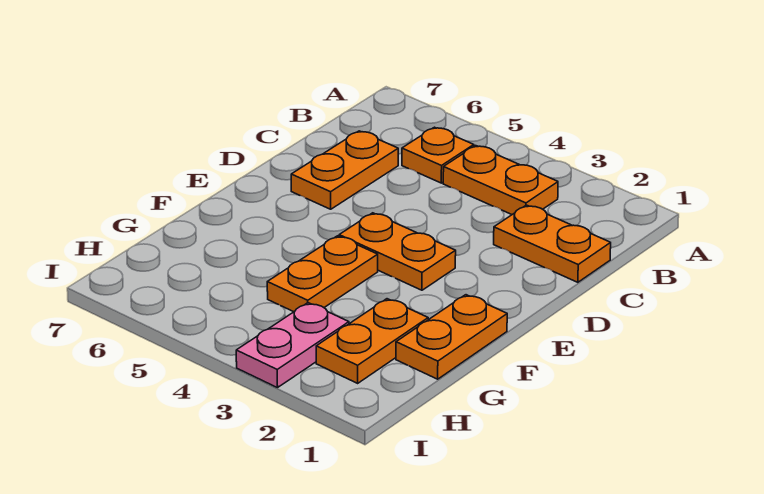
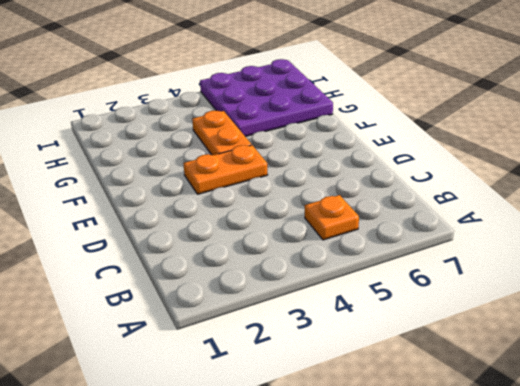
purple plate G5:I7 level 1 -> none
none -> orange plate B3:B4 level 1
none -> orange plate C1:C2 level 1

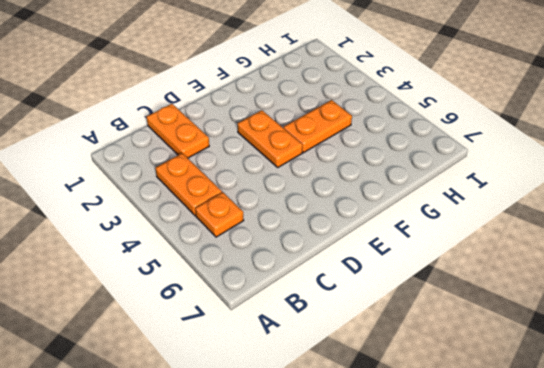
none -> orange plate C6:D6 level 1
none -> orange plate F1:G1 level 1

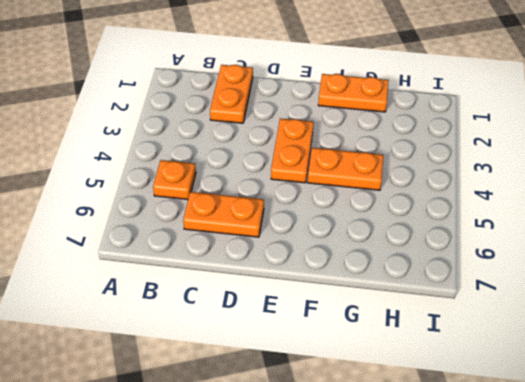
none -> orange plate B3:B4 level 1
none -> orange plate G2:H2 level 1

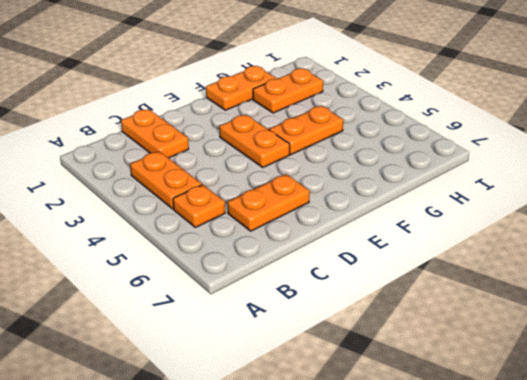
none -> pink plate H3:I3 level 1

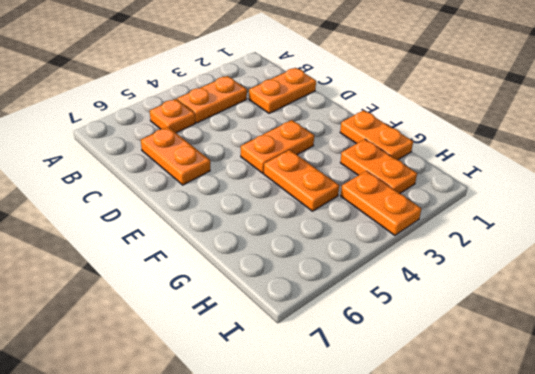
orange plate H3:I3 level 1 -> pink plate H3:I3 level 1

